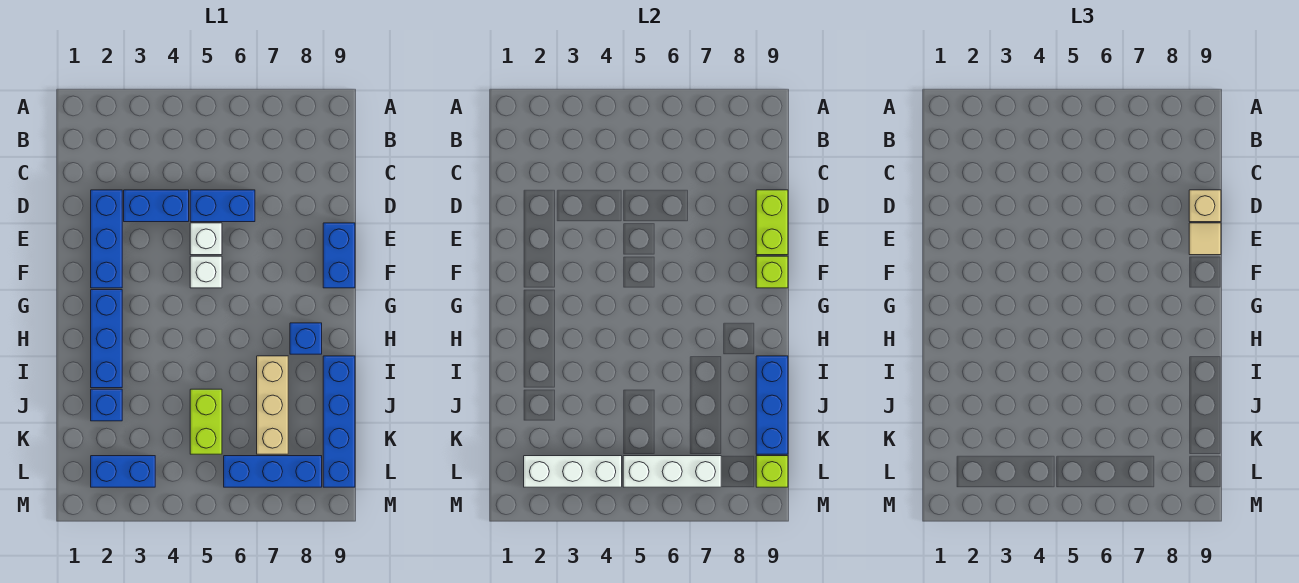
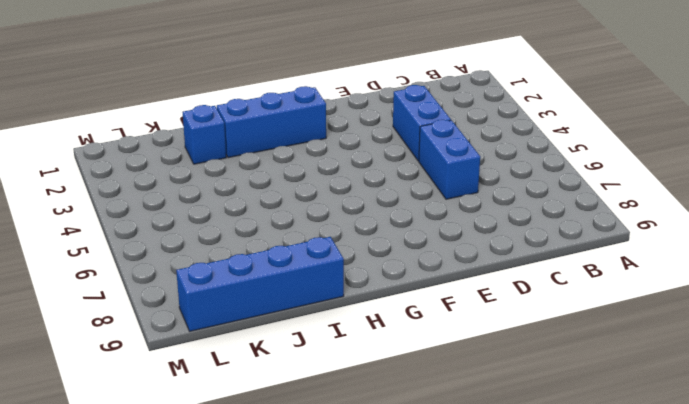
none -> blue brick D2:F2 level 1
none -> white brick E5 level 1
none -> blue brick E9:F9 level 1

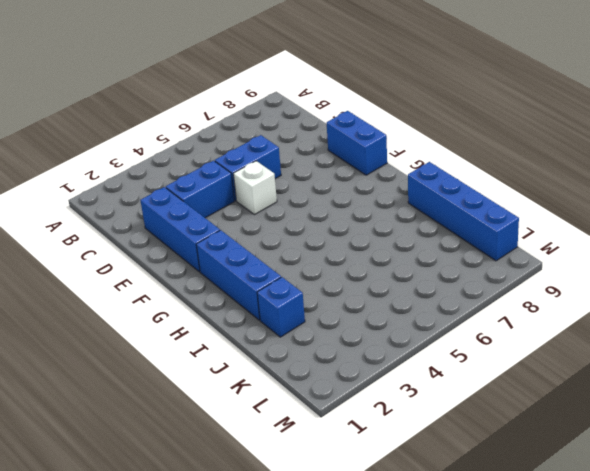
none -> white brick F5 level 1
none -> blue brick H8 level 1
none -> tan brick I7:K7 level 1

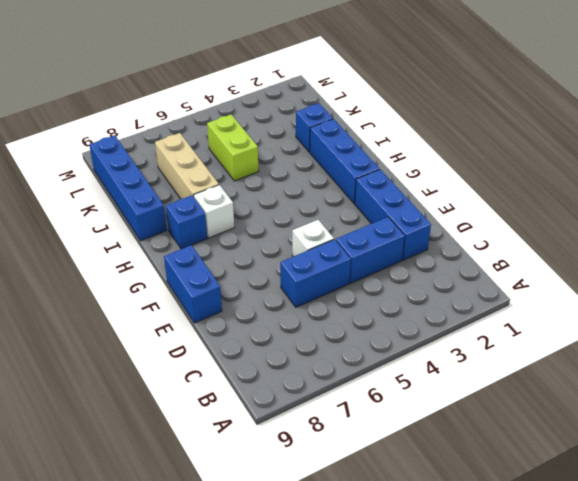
white brick H7 level 1 -> white brick F5 level 1
none -> blue brick L2:L3 level 1
none -> blue brick L6:L8 level 1
none -> lime brick D9:E9 level 2

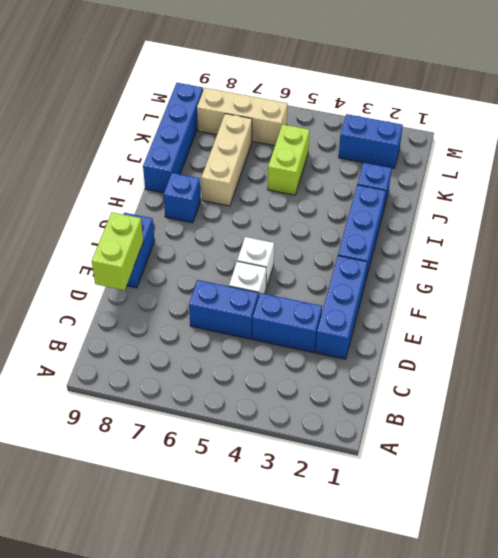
tan brick L6:L8 level 1 -> blue brick L6:L8 level 1
none -> lime brick F9 level 2
none -> blue brick I9:K9 level 2
none -> white brick L2:L4 level 2

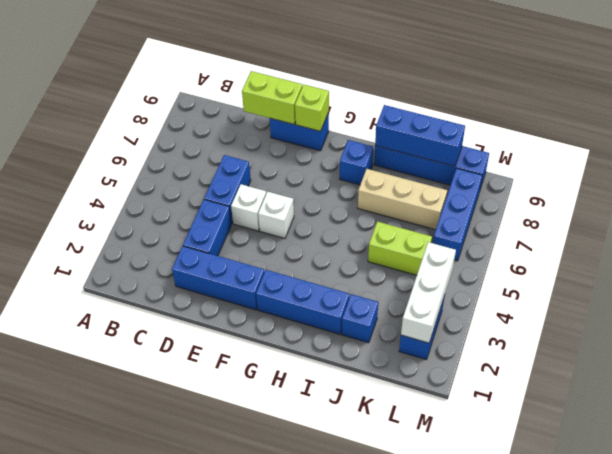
none -> white brick L5:L7 level 2
none -> lime brick L9 level 2
none -> tan brick D9 level 3

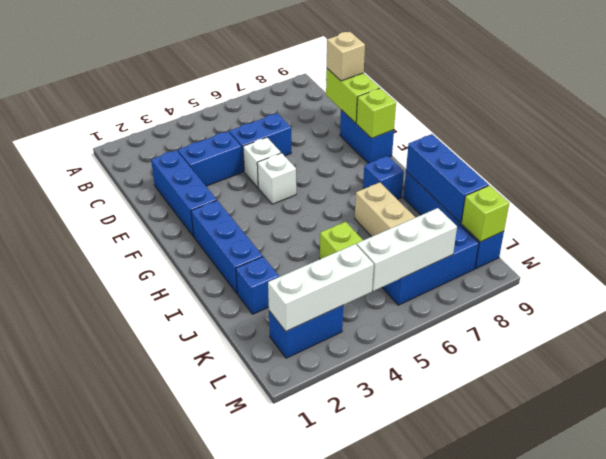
none -> tan tile E9 level 3

